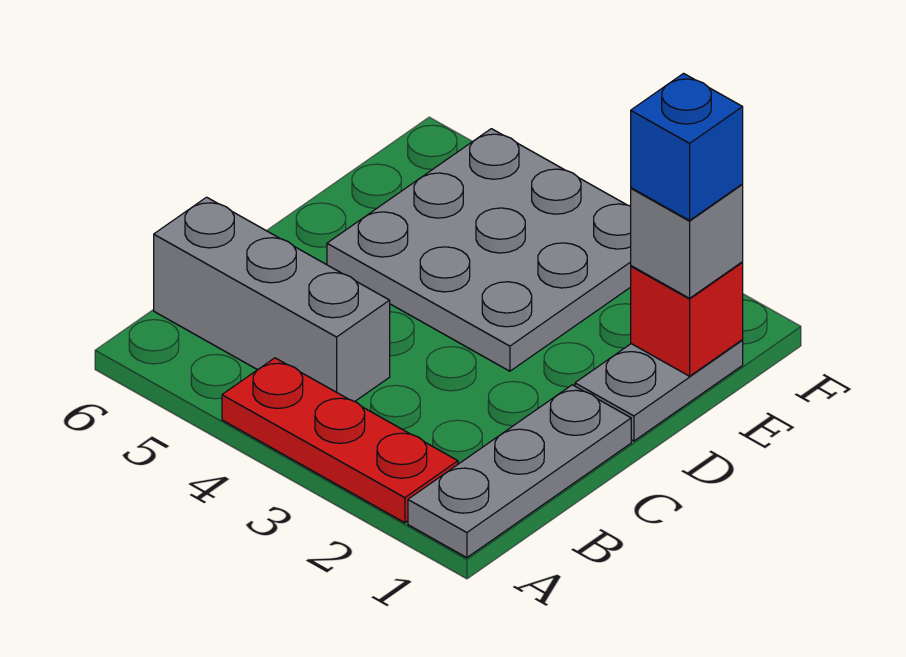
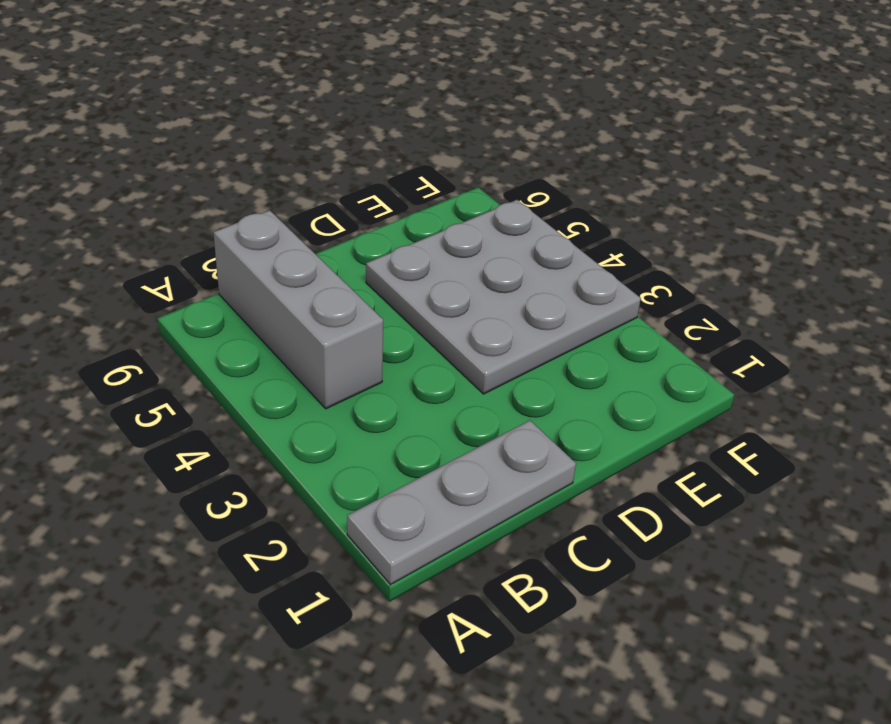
none -> red plate A2:A4 level 1
none -> grey plate D1:E1 level 1

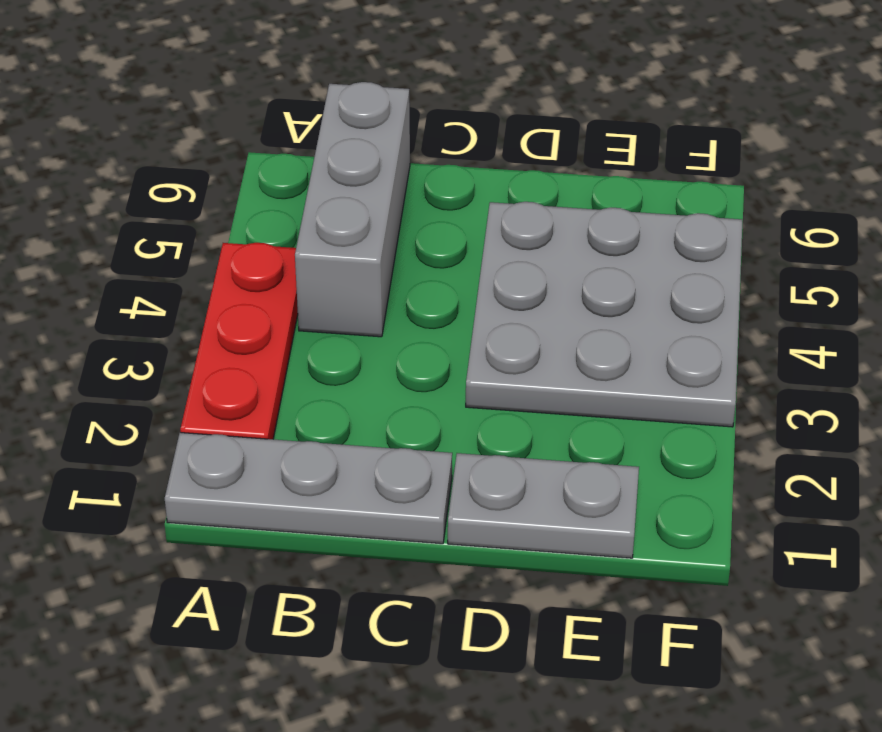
none -> red brick E1 level 2
none -> grey brick E1 level 3

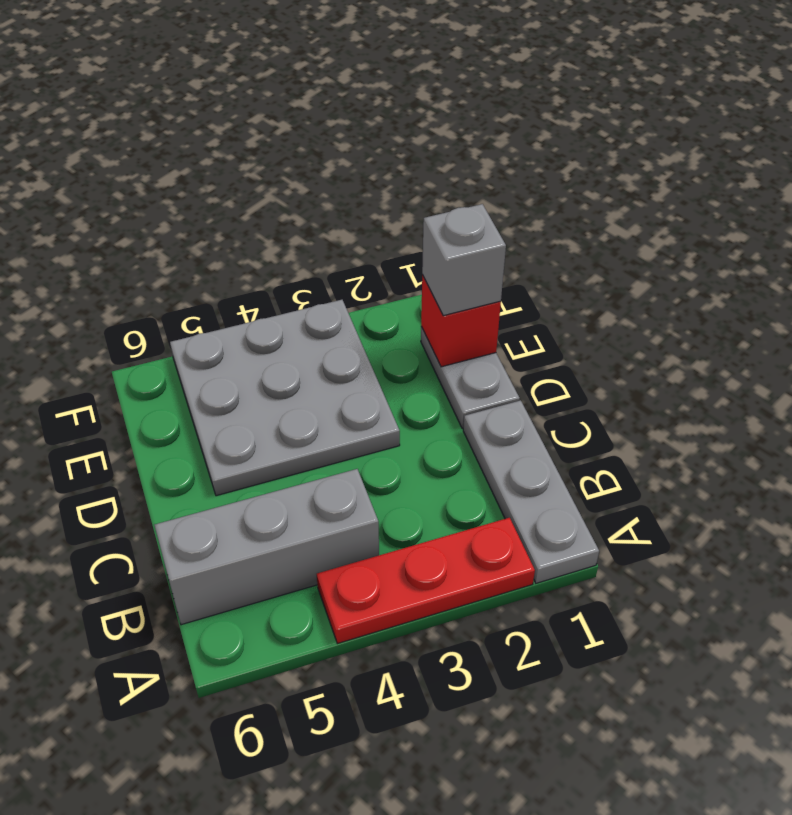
none -> blue brick E1 level 4

